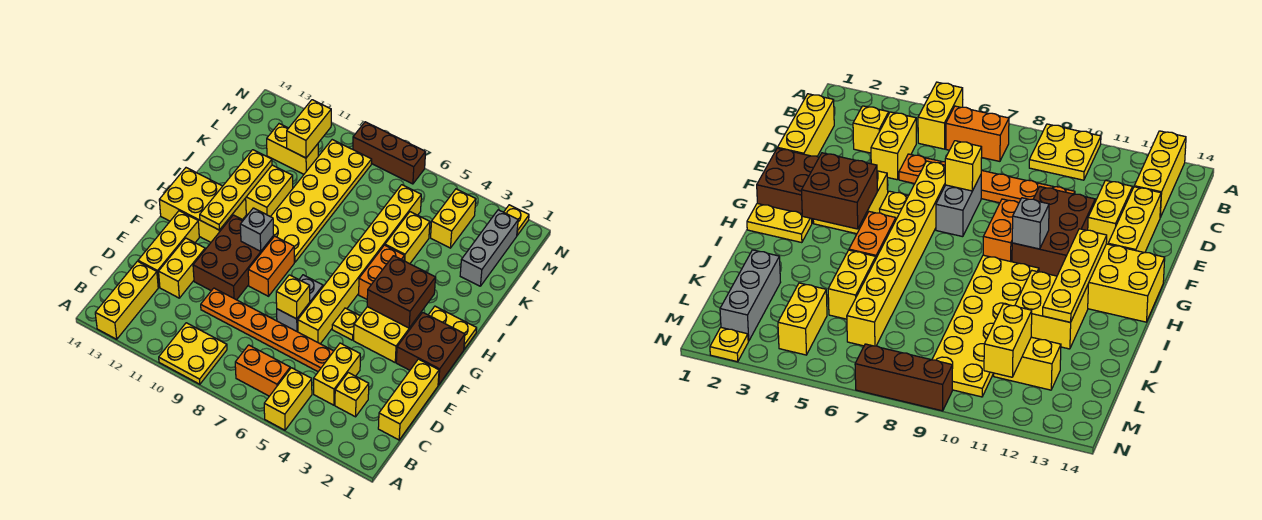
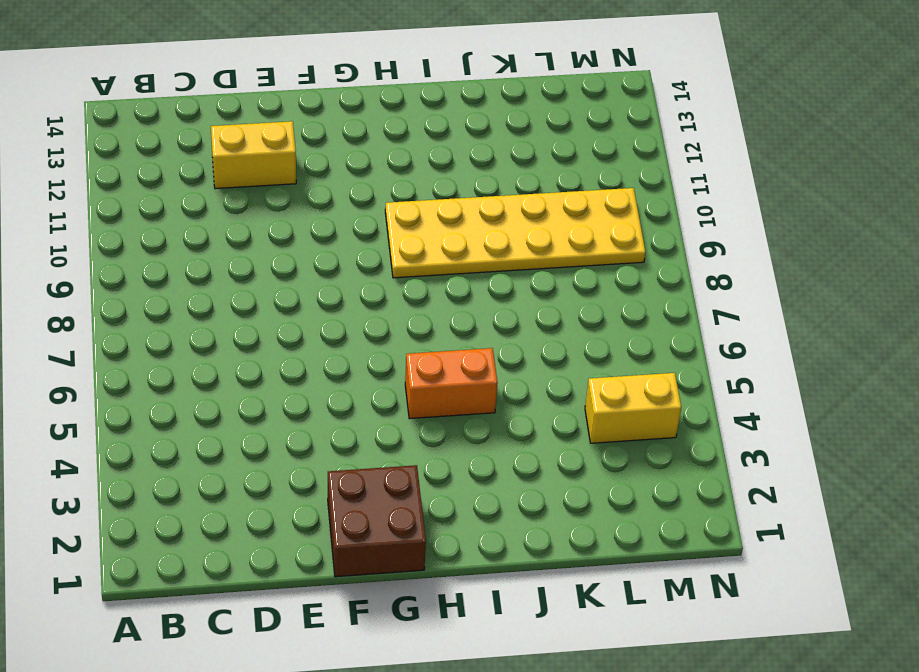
none -> yellow brick A5:B5 level 1
none -> yellow plate A9:B10 level 1
none -> yellow brick A13:C13 level 1
none -> orange brick B6:B7 level 1

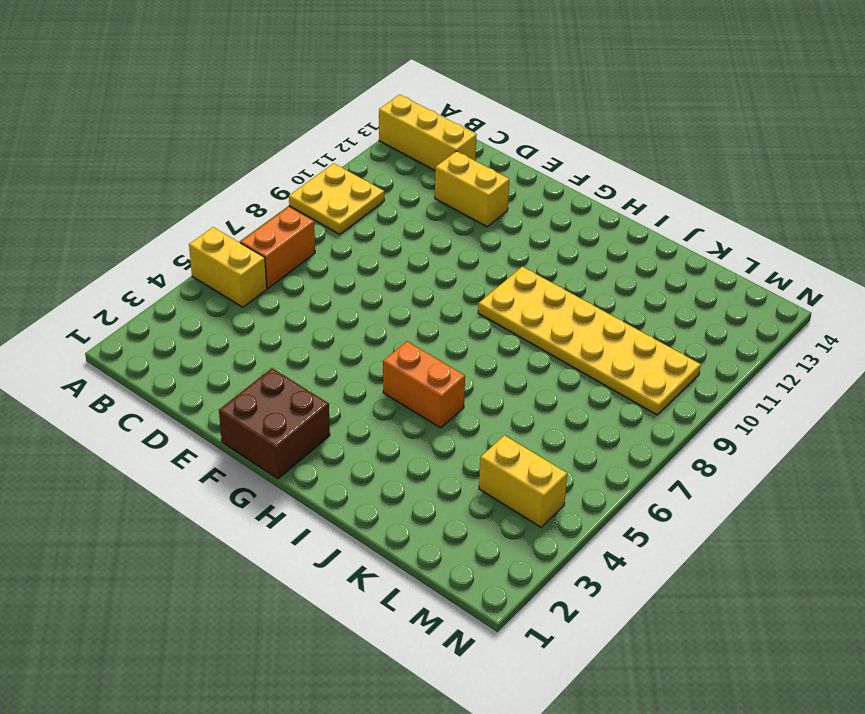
none -> yellow brick C1:E1 level 1
none -> yellow brick C3 level 1
none -> yellow brick C4:D4 level 1
none -> orange plate D5:D10 level 1

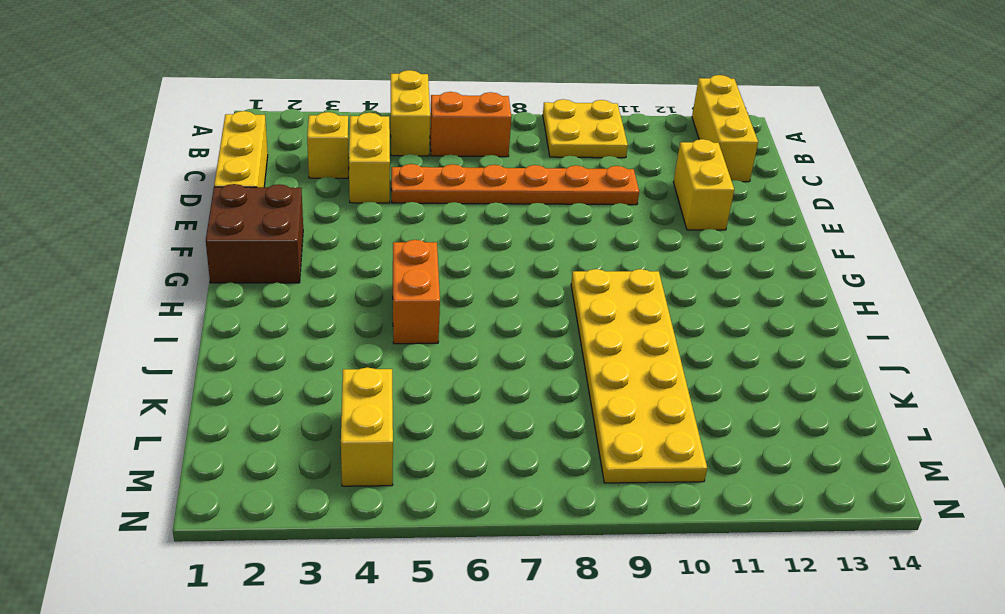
none -> yellow brick D13:F13 level 1
none -> yellow brick E6:L6 level 1
none -> grey brick E7:F7 level 1
none -> brown brick E10:G11 level 1

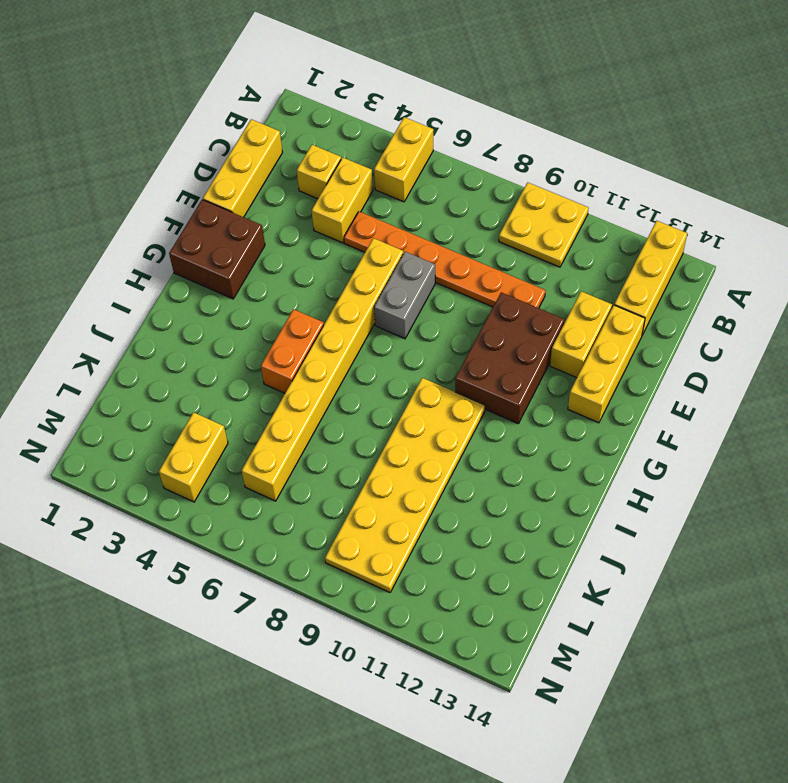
none -> orange brick B6:B7 level 1
none -> yellow brick F3:G4 level 1
none -> yellow plate F5 level 1
none -> orange brick F9:G9 level 1

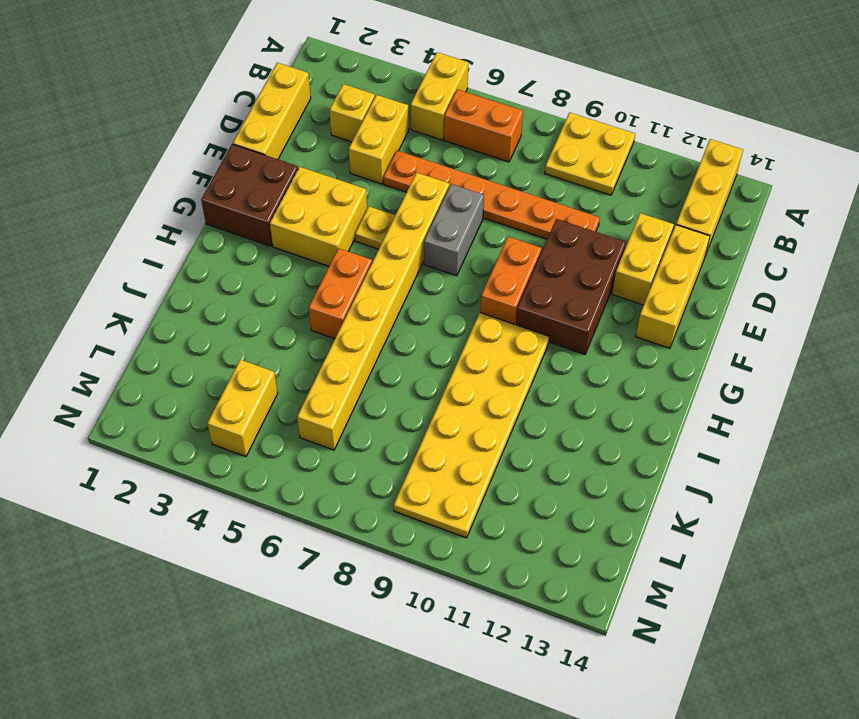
none -> yellow brick G12:H14 level 1
none -> yellow plate H1:H2 level 1
none -> yellow brick I11:J12 level 1
none -> yellow brick J5:K5 level 1

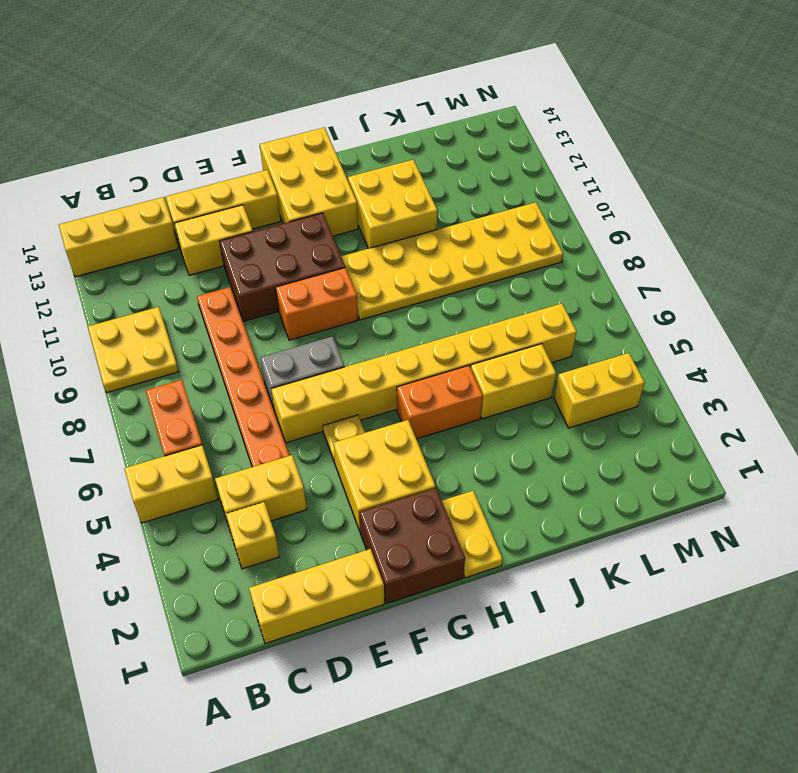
none -> grey brick K2:M2 level 1
none -> yellow brick L11:L12 level 1
none -> yellow plate N2 level 1
none -> brown brick N7:N9 level 1

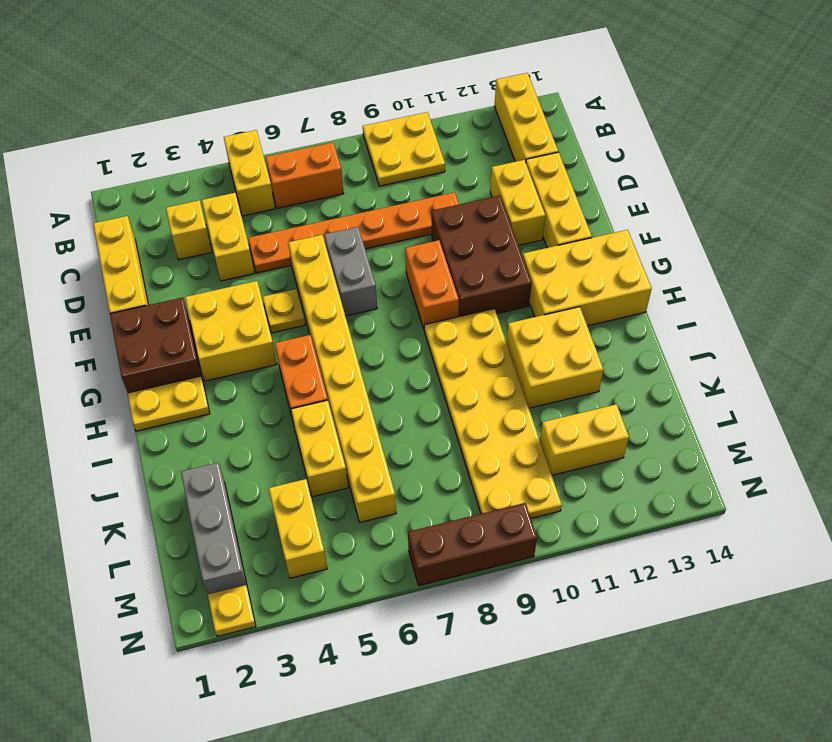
none -> yellow brick E7 level 2
none -> brown brick G3:H4 level 2
none -> grey brick G10 level 2
none -> yellow plate G12:J12 level 2

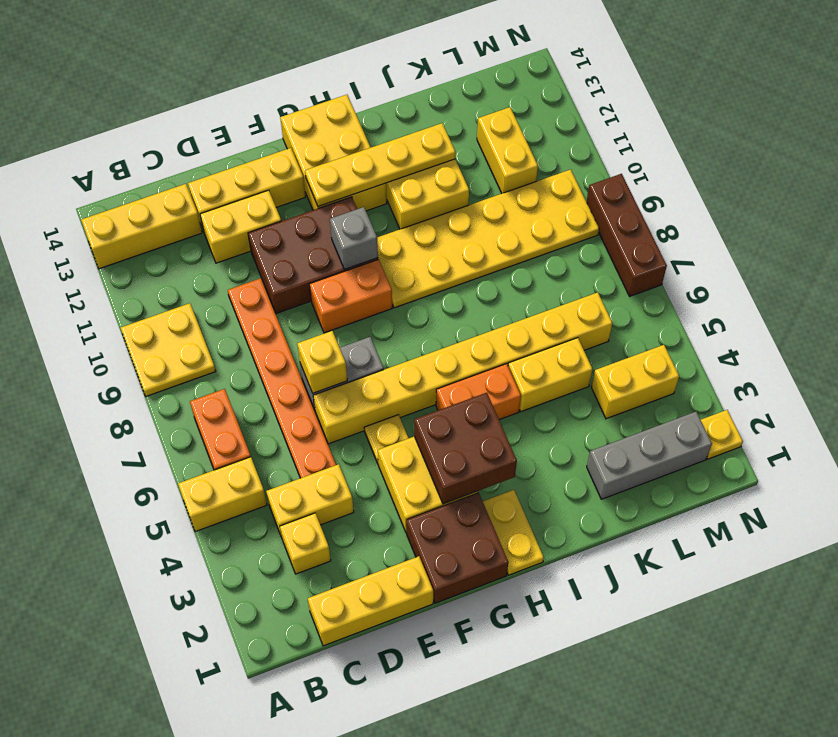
none -> yellow brick L11:M11 level 2

